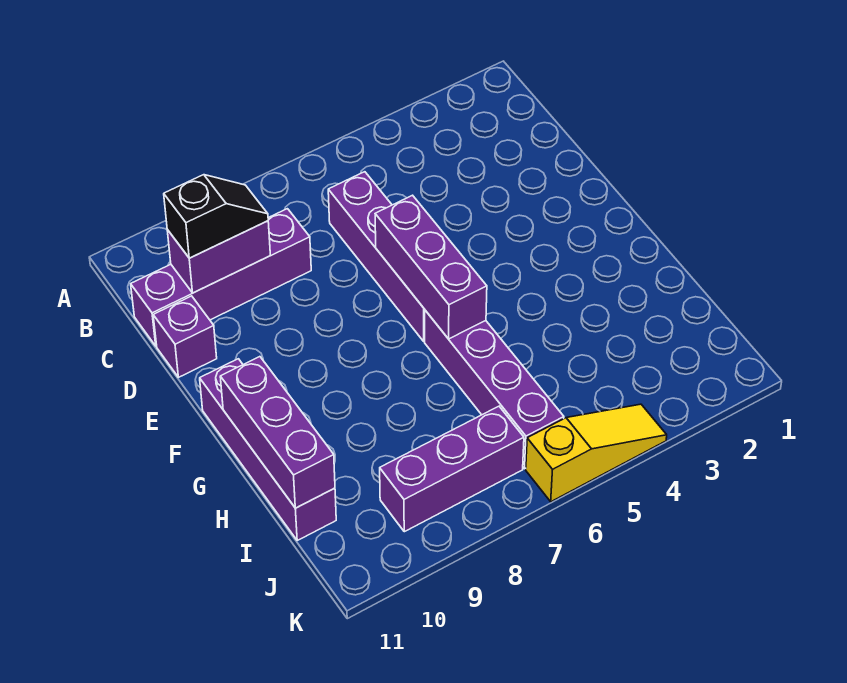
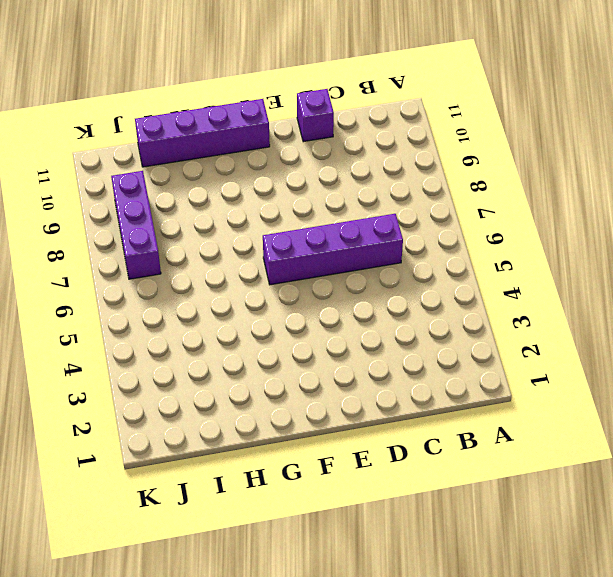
none -> purple brick C8:C11 level 1
none -> purple brick G6:J6 level 1

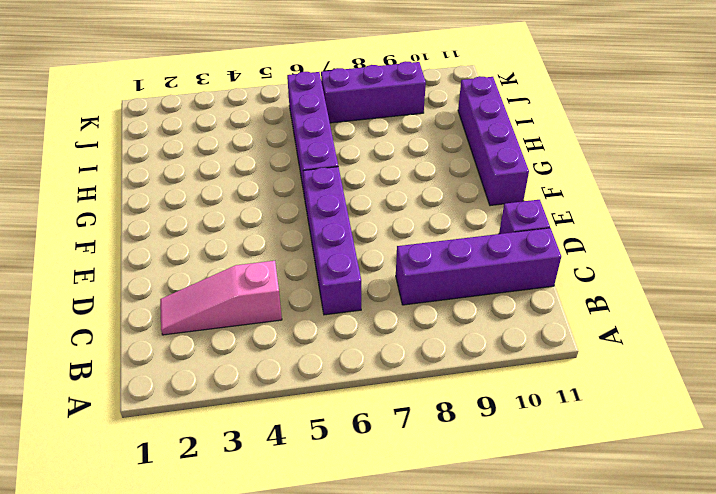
pink slope C2:C4 level 1 top 4 -> none
none -> yellow slope K4:K6 level 1 top 6
none -> purple brick C9:C10 level 2

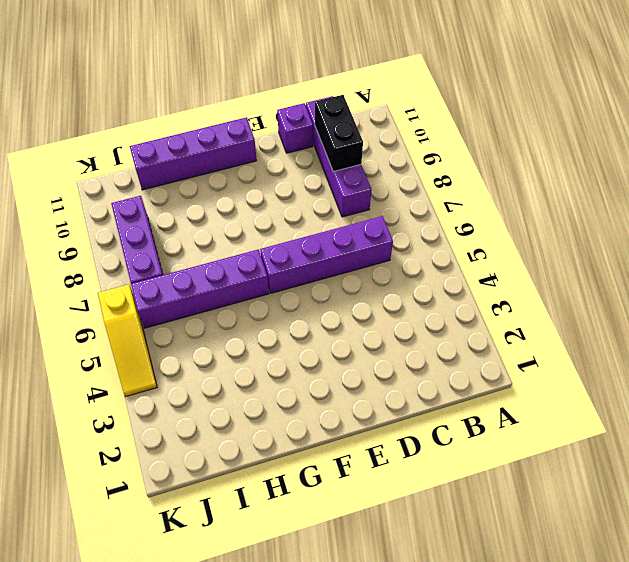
black brick C9:C10 level 2 -> purple brick C9:C10 level 2
none -> purple brick E6:G6 level 2
none -> purple brick G11:I11 level 2

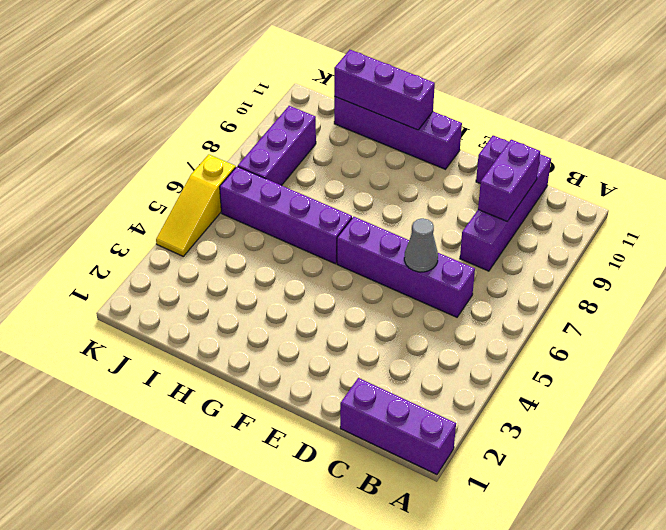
purple brick A1:C1 level 1 -> purple brick E6:G6 level 2
grey cone D6 level 2 -> none
none -> black slope C9:C10 level 3 top 10

